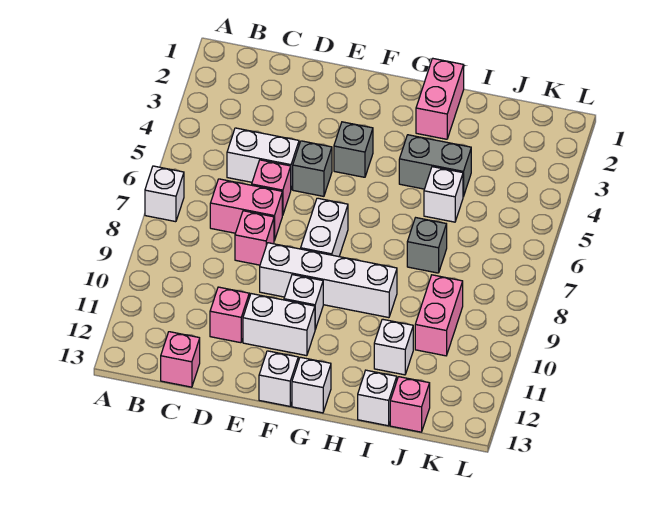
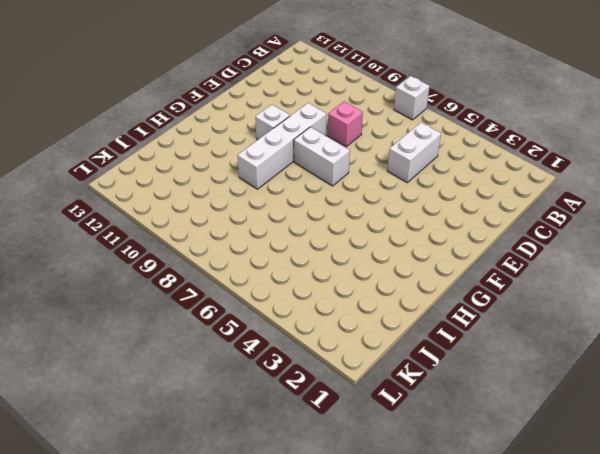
none -> pink brick C7:D7 level 1
none -> pink brick C13 level 1
none -> pink brick D6 level 1

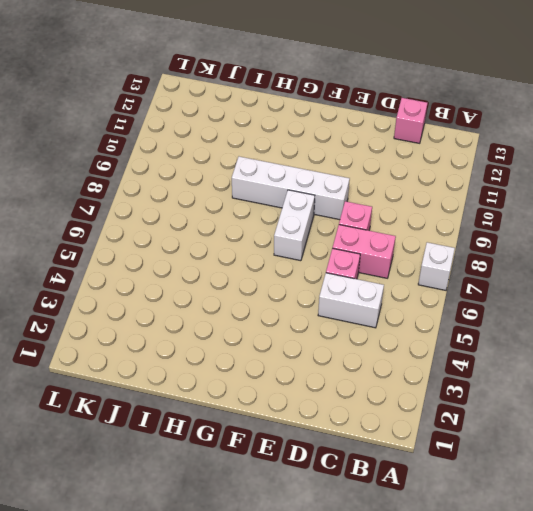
none -> pink brick D11 level 1
none -> grey brick E5 level 1
none -> white brick E11:F11 level 1

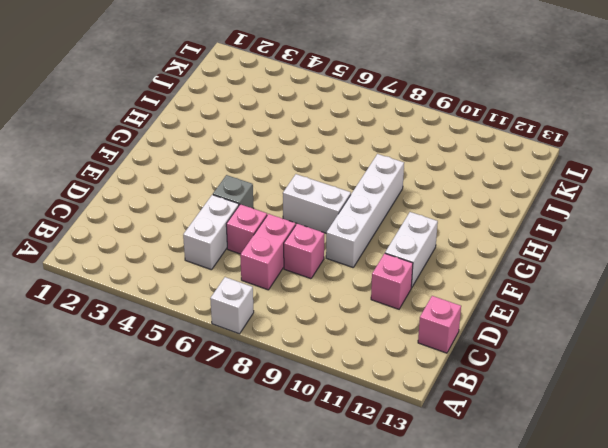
none -> grey brick F4 level 1
none -> white brick F10 level 1
none -> white brick F13 level 1

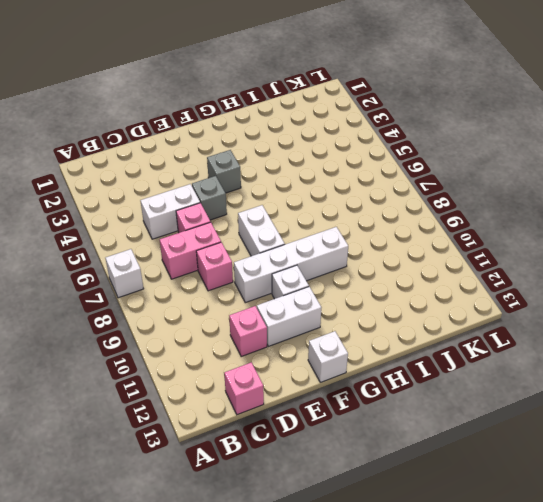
none -> white brick G13 level 1
none -> pink brick H1:H2 level 1
none -> grey brick H4:I4 level 1

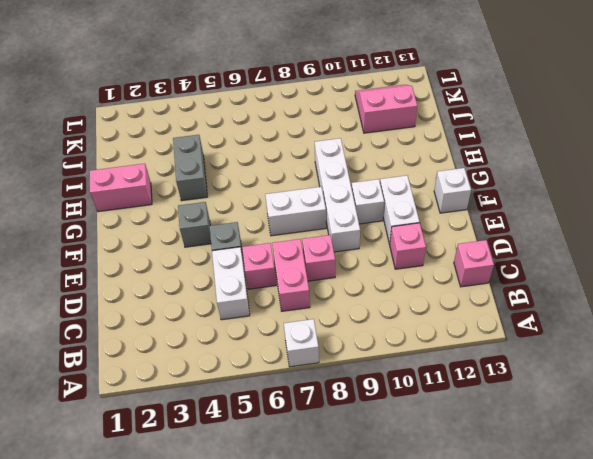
pink slope J11:K12 level 1 top J -> none
none -> white brick G13 level 1
none -> white brick I5 level 1
none -> grey brick I7 level 1

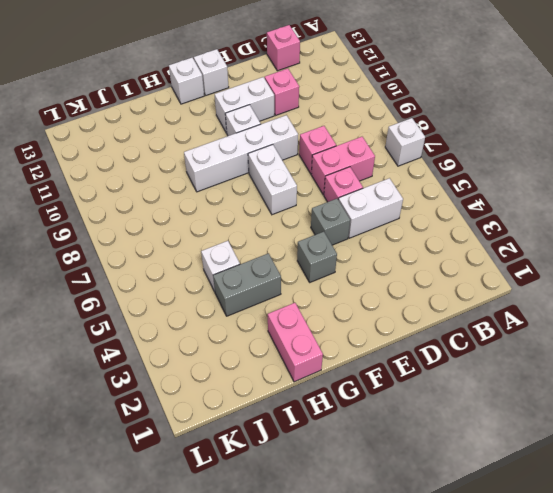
none -> grey brick I7 level 1
none -> white brick I11 level 1
none -> white brick I13 level 1

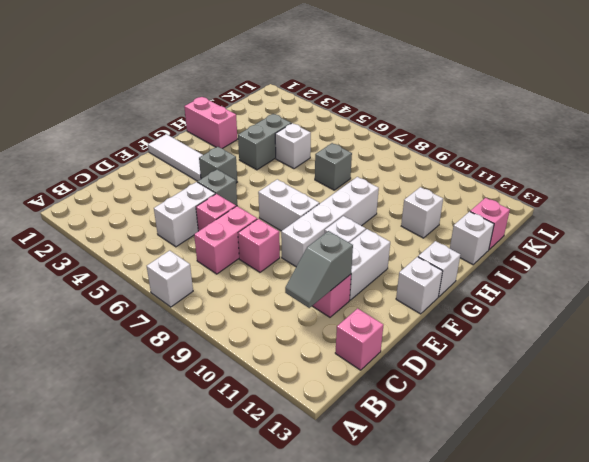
grey slope C11:D11 level 2 top D -> none
white tile F1:F3 level 1 -> none
none -> pink brick J9:J10 level 1

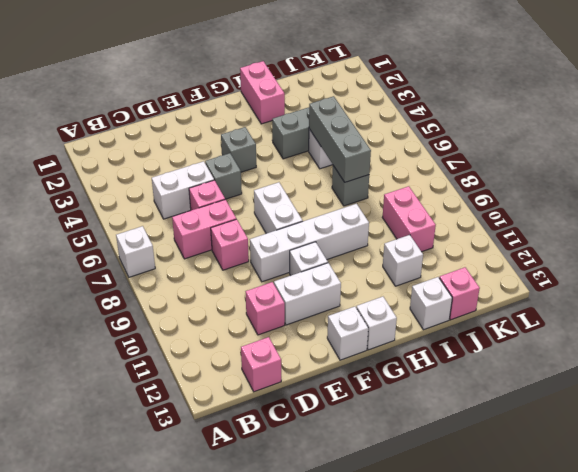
grey brick I5:I7 level 2 -> none

